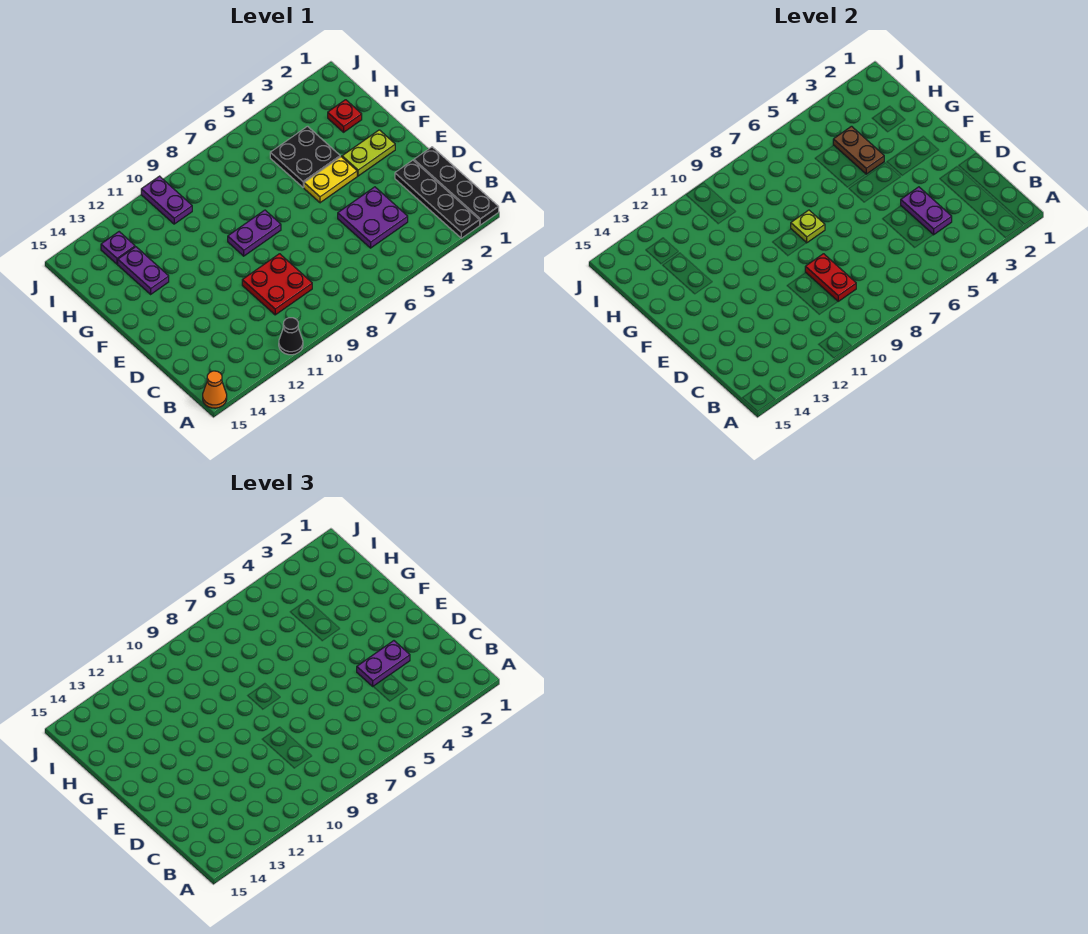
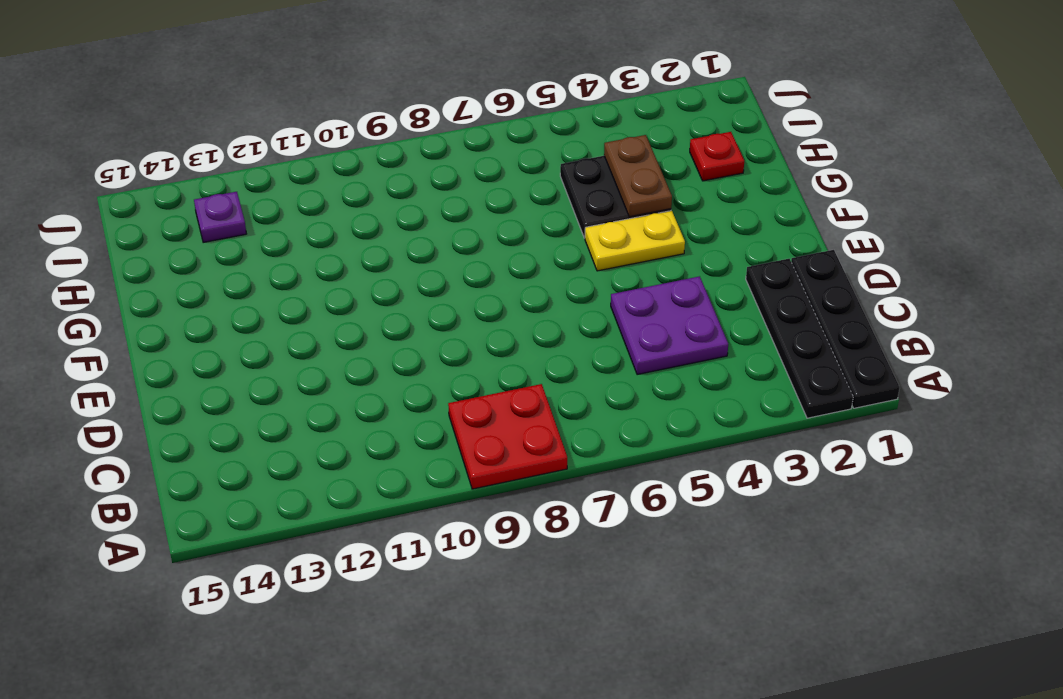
red plate A8:B9 level 1 -> red plate C9:D10 level 1
none -> black cone A11 level 1
none -> orange cone A15 level 1
none -> lime plate F2:F3 level 1

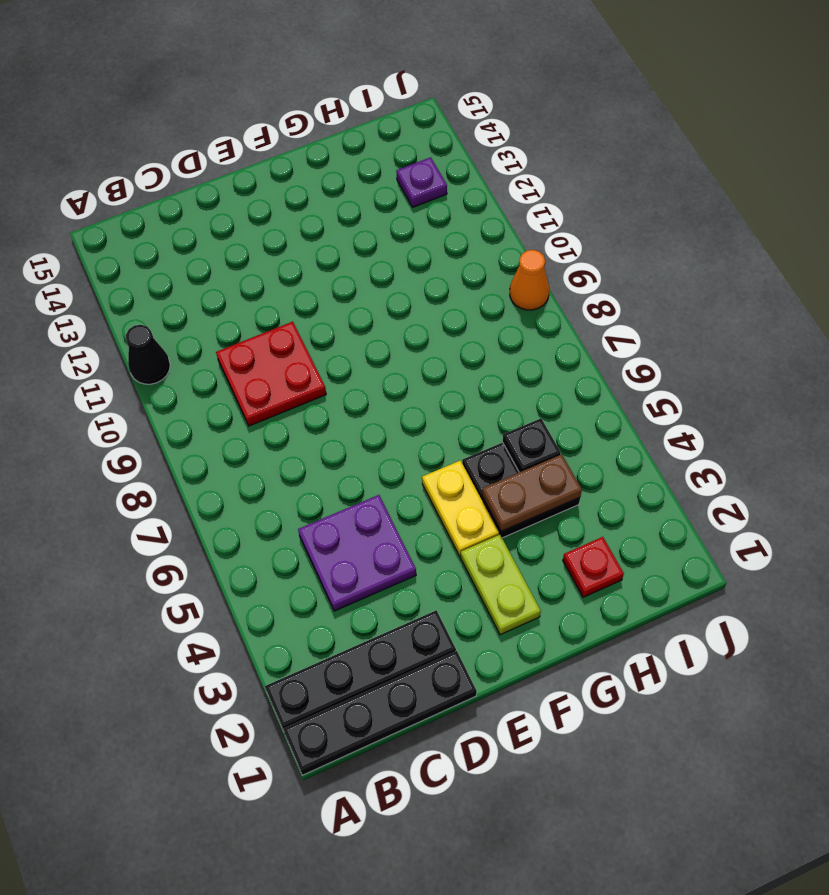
black plate H5 level 2 -> none
orange cone J9 level 1 -> orange cone A15 level 1
none -> purple plate F8:F9 level 1
none -> purple plate G13:H13 level 1
none -> purple plate I10:J10 level 1

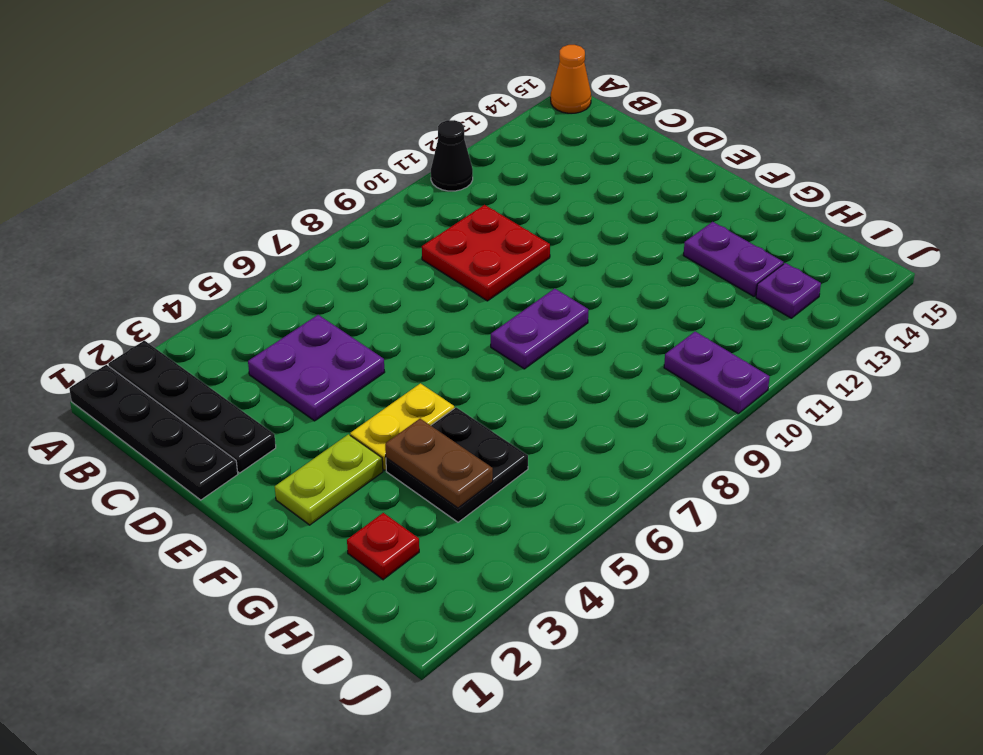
none -> purple plate C4:D4 level 2
none -> red plate C9:D9 level 2
none -> lime plate F8 level 2

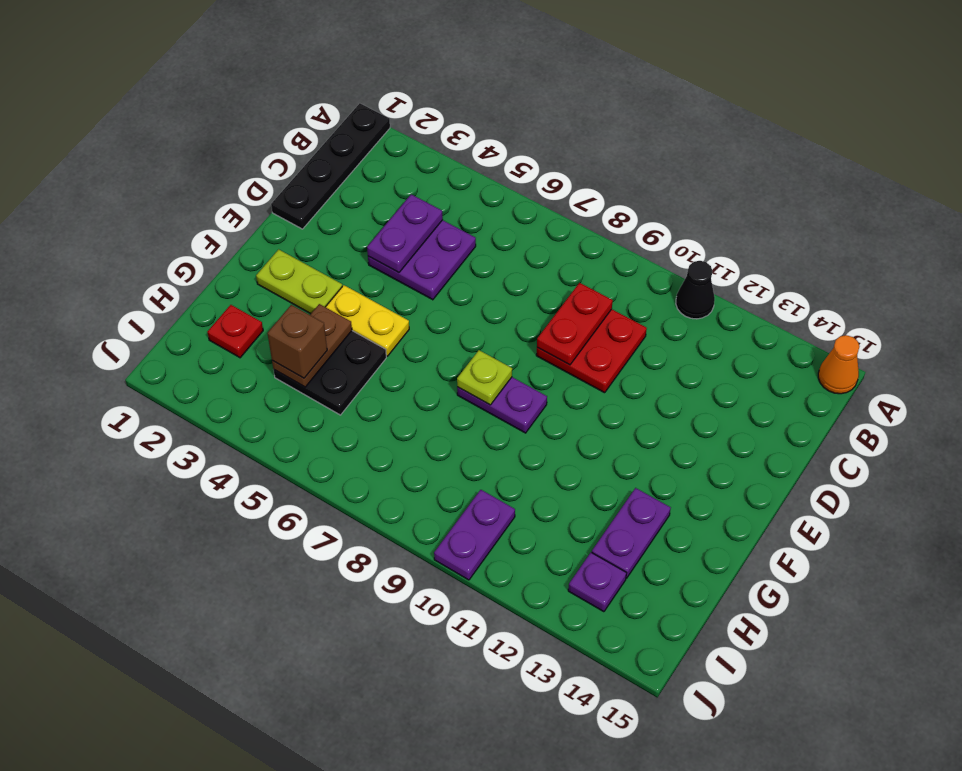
brown brick H4 level 3 -> none
none -> black plate A2:D2 level 1
none -> purple plate D3:D4 level 3

